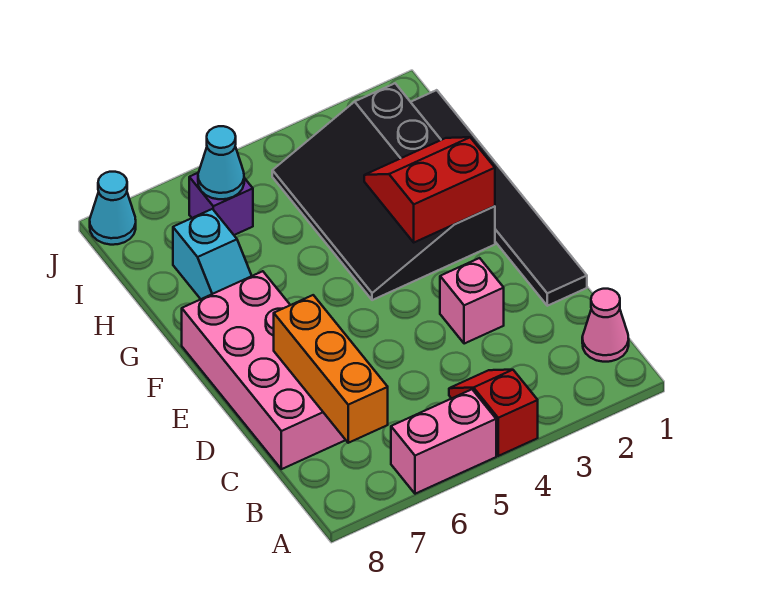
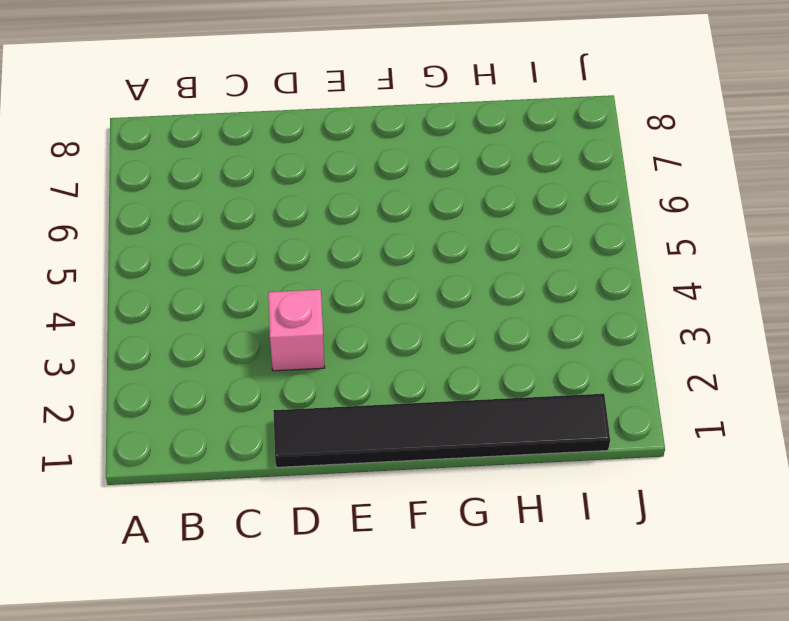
none -> red slope A4:B4 level 1 top A
none -> pink brick A5:A6 level 1
none -> pink cone B1 level 1

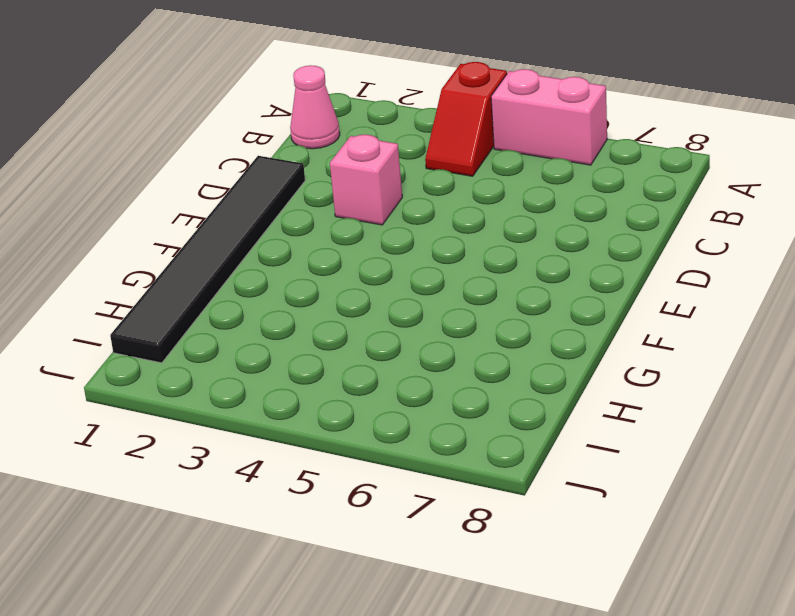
none -> pink brick C7:F8 level 1
none -> black slope F2:I4 level 1 top 2
none -> cyan slope G7:H7 level 1 top H

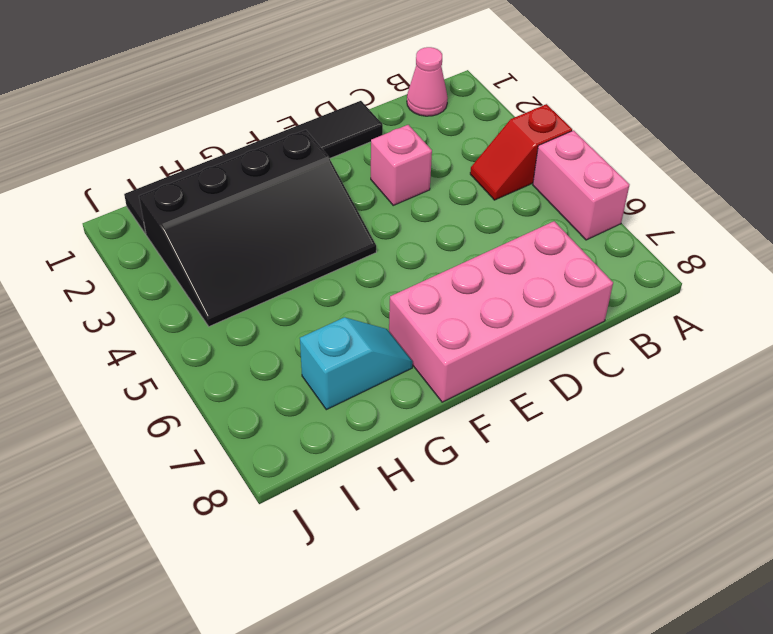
none -> purple brick I6 level 1
none -> cyan cone J8 level 1
none -> orange brick B7:D7 level 2

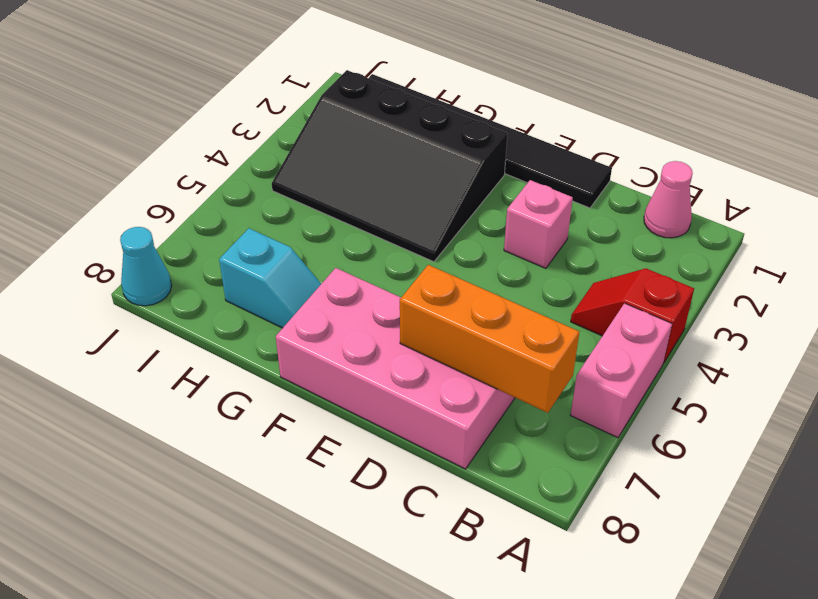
none -> purple brick I6 level 1
none -> red slope F2:G3 level 2 top F
none -> cyan cone I6 level 2

